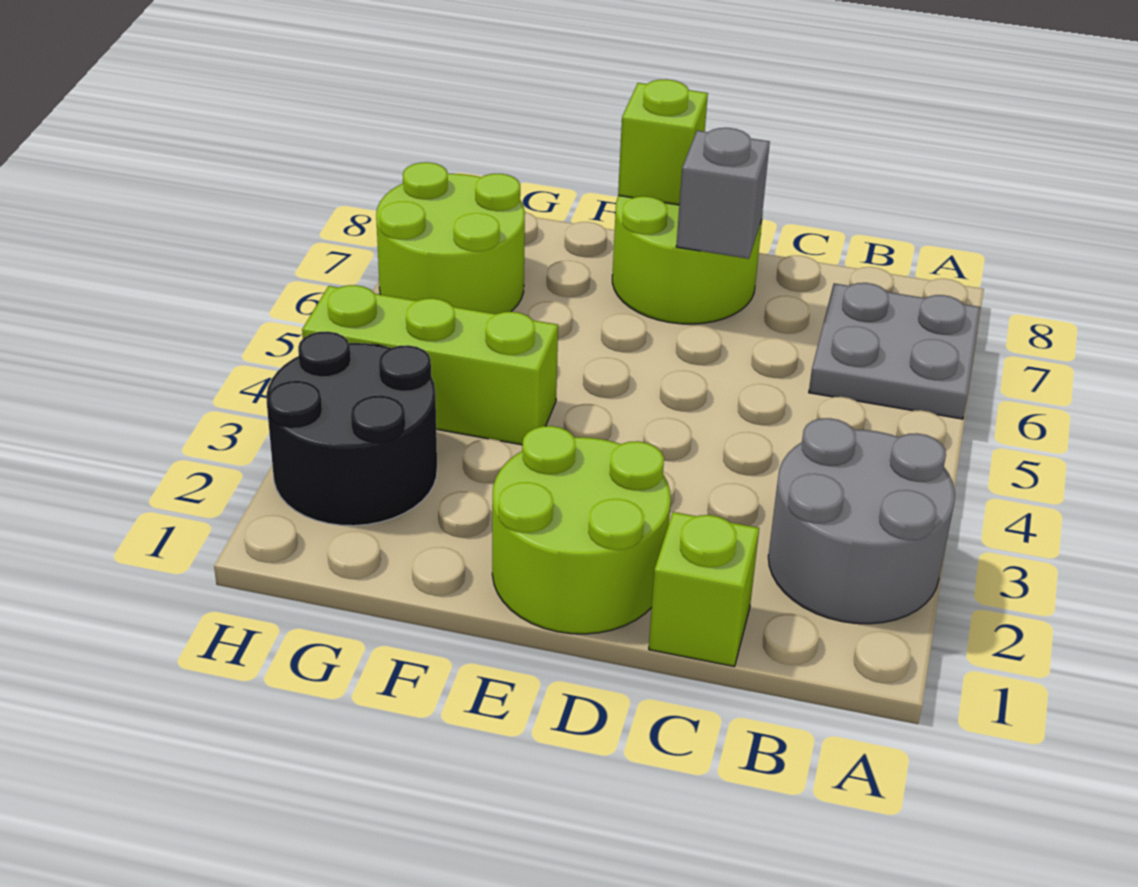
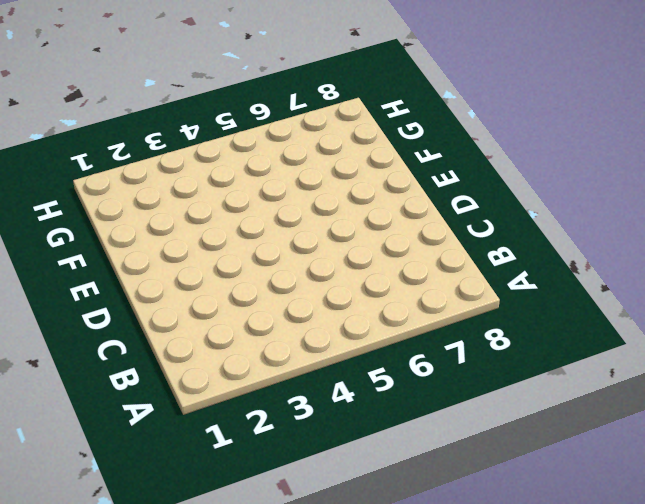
none -> grey round brick A2:B3 level 1
none -> grey plate A6:B7 level 1

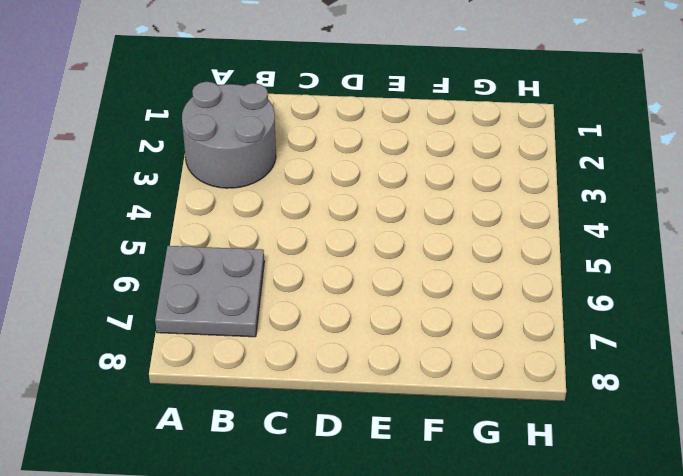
none -> lime brick C1 level 1
none -> lime round brick D1:E2 level 1

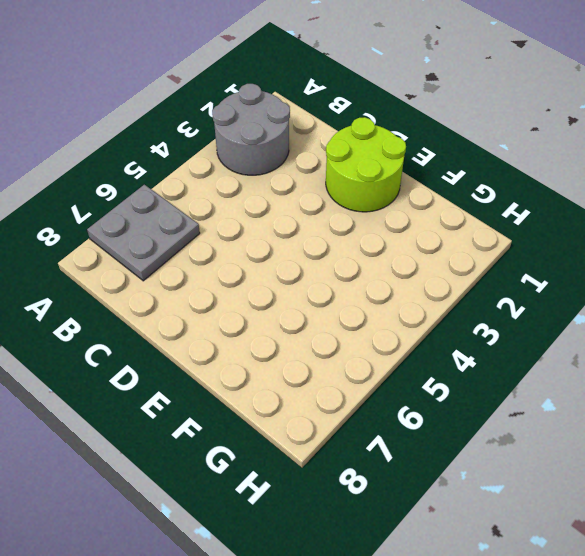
none -> lime brick C1 level 1
none -> lime round brick D7:E8 level 1

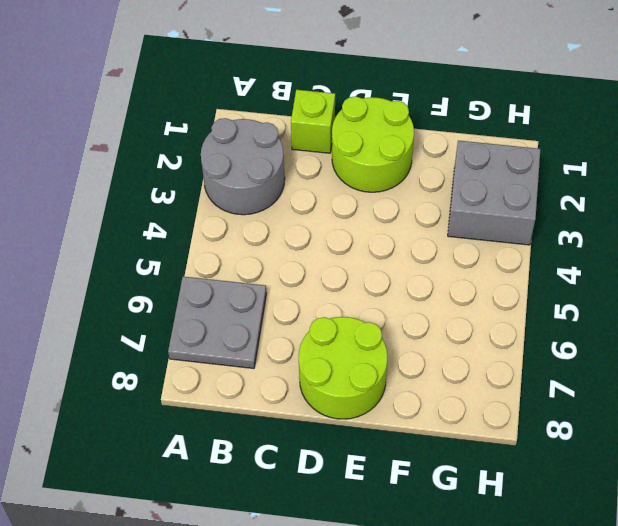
grey brick G2:H3 level 1 -> black round brick G2:H3 level 1
none -> lime brick F4:H4 level 1
none -> lime round brick G6:H7 level 1

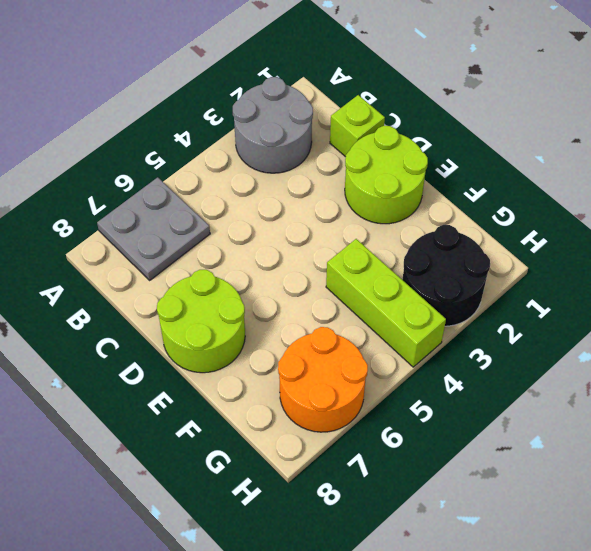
orange round brick G6:H7 level 1 -> lime round brick G6:H7 level 1
none -> grey brick D7 level 2
none -> lime brick E8 level 2

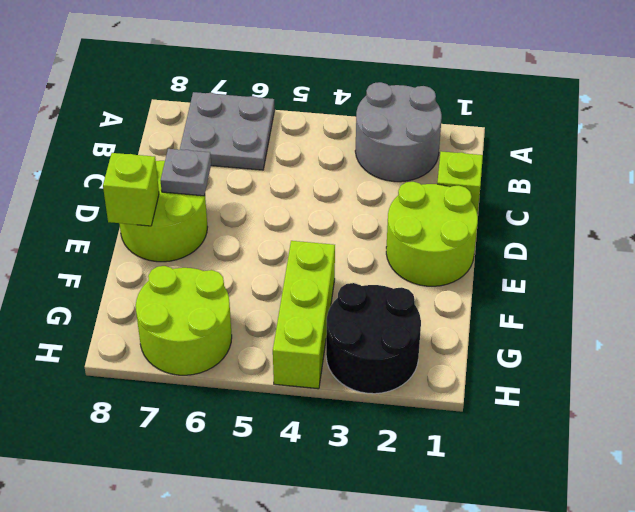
grey plate D7 level 2 -> grey brick D7 level 2

